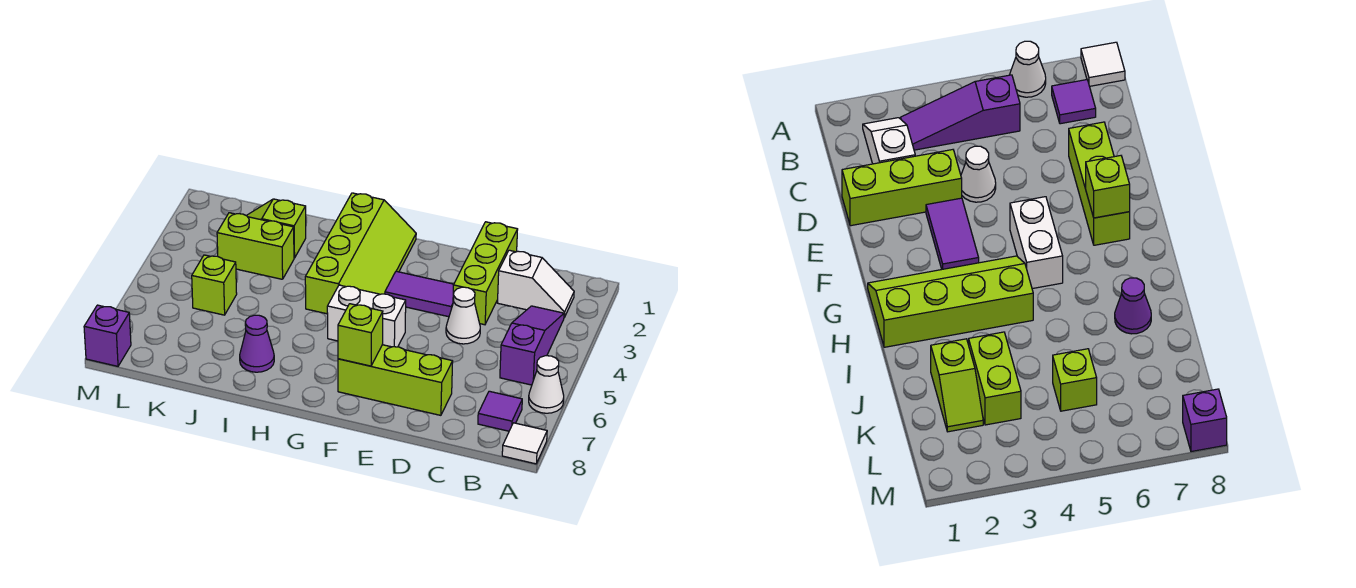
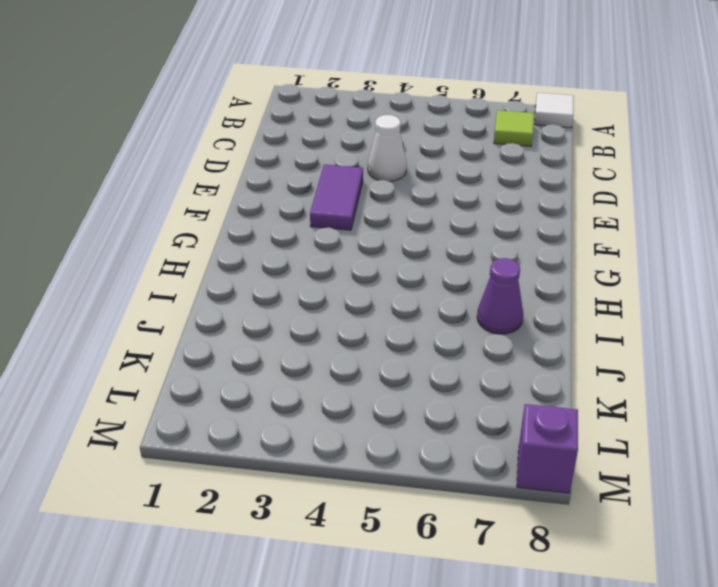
lime tile B7 level 1 -> purple tile B7 level 1
none -> white cone A6 level 1
none -> white slope B2:C2 level 1 top C
none -> purple slope B3:B5 level 1 top 5

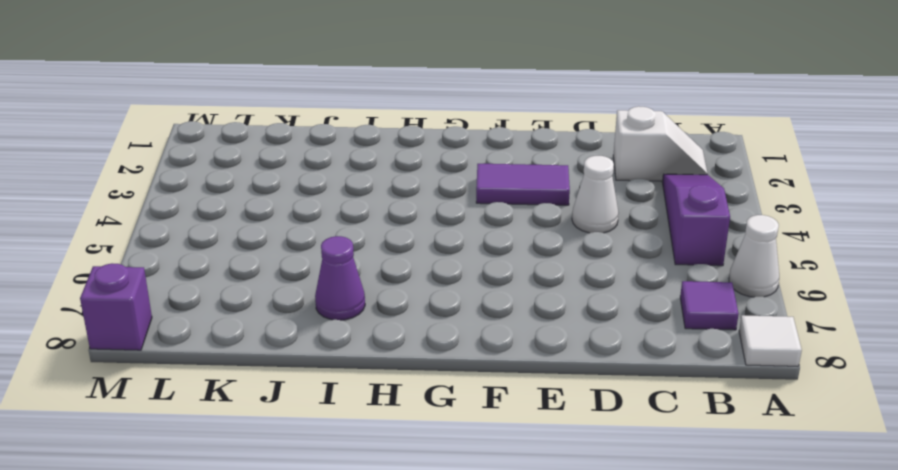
none -> lime brick D1:D3 level 1
none -> lime brick D7:F7 level 1
none -> white brick F5:G5 level 1

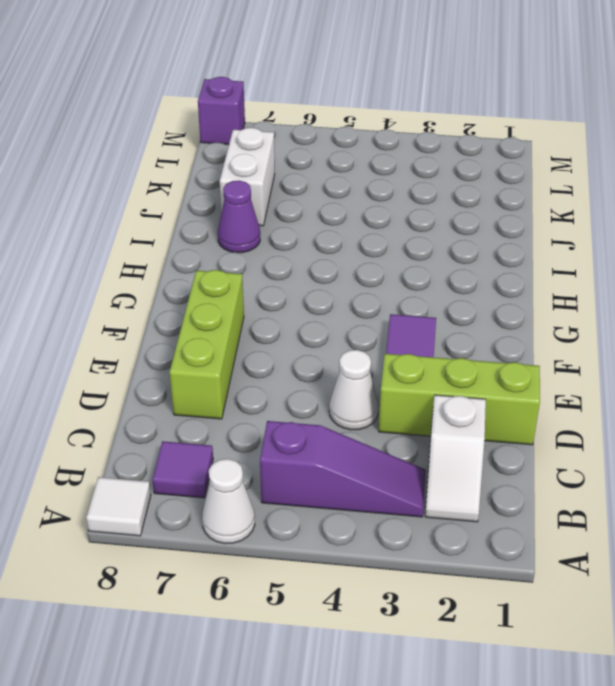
white brick J7:K7 level 1 -> white brick F5:G5 level 1
none -> lime slope G1:H4 level 1 top H
none -> lime slope J2:K2 level 1 top J
none -> lime brick J3:K3 level 1

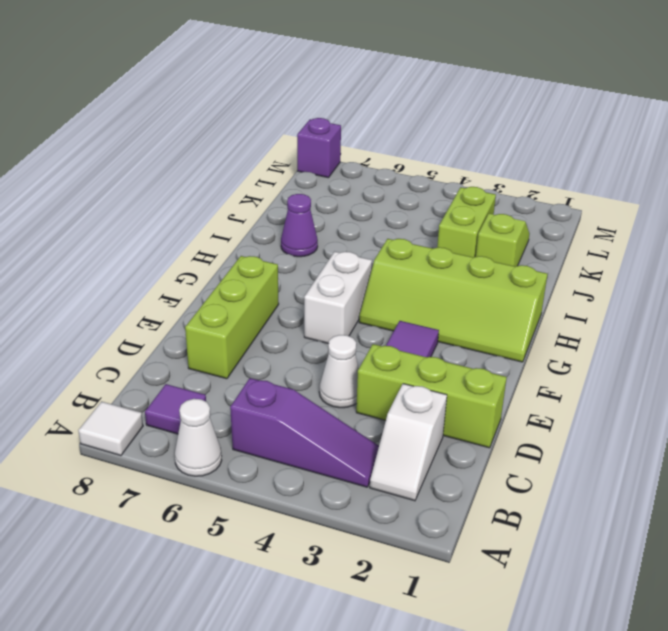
none -> lime brick K5 level 1
none -> lime brick F7 level 2

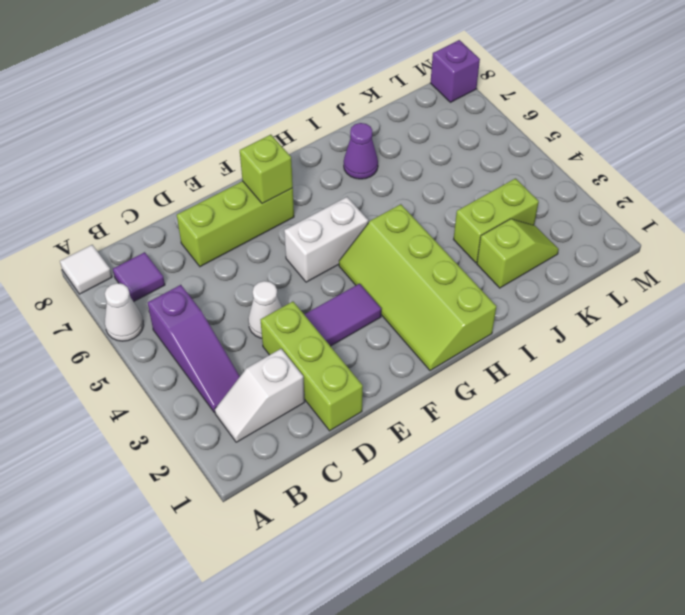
none -> lime brick K5 level 1

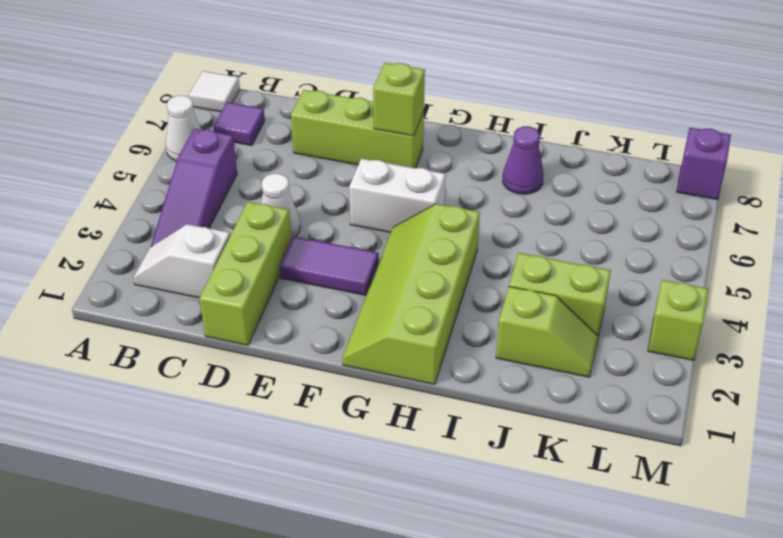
lime brick M3 level 1 -> lime brick K5 level 1

